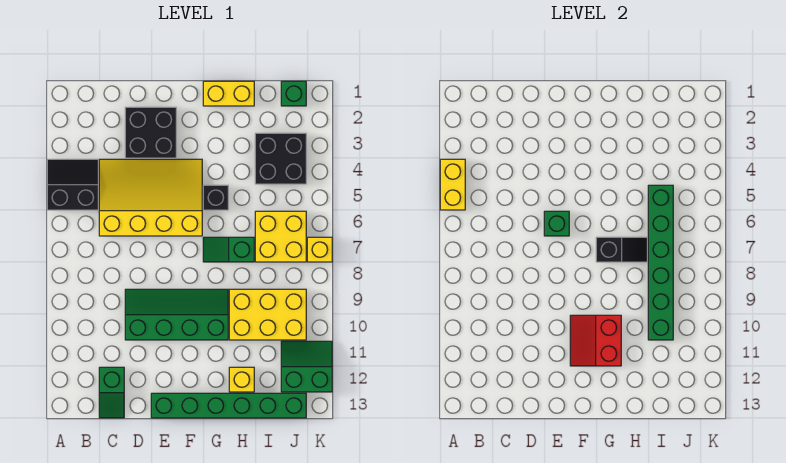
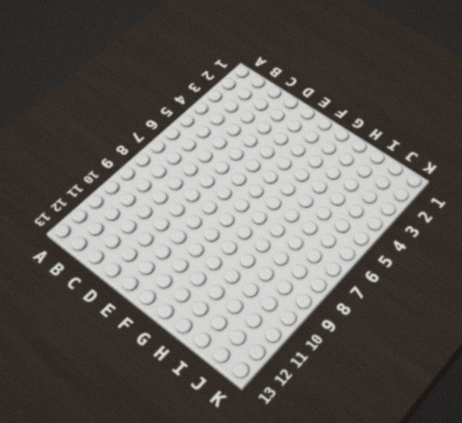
none -> black slope A4:B5 level 1 top 5
none -> yellow slope C4:F6 level 1 top 6
none -> green slope C12:C13 level 1 top 12

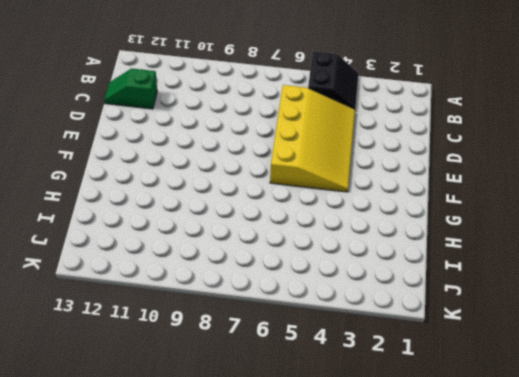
none -> black brick D2:E3 level 1
none -> green slope D9:G10 level 1 top 10
none -> green brick E13:J13 level 1

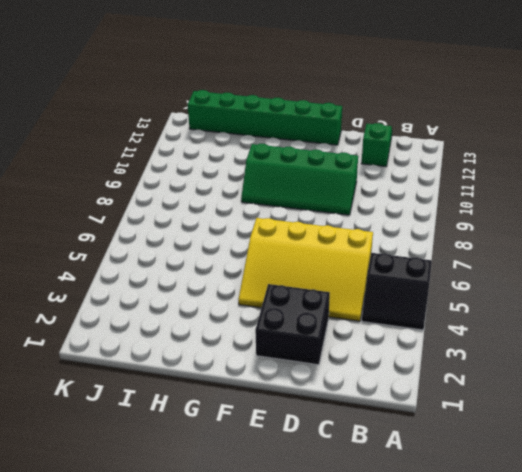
none -> yellow brick G1:H1 level 1
none -> black brick G5 level 1
none -> green slope G7:H7 level 1 top H

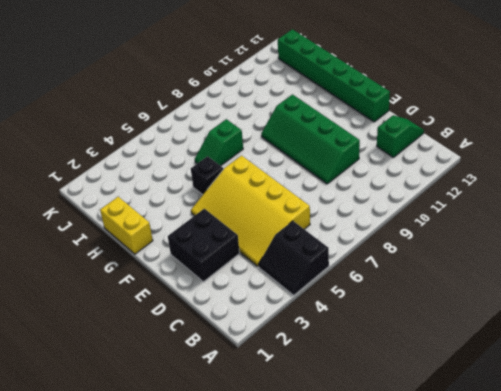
green slope H6:H7 level 1 top 7 -> green slope G7:H7 level 1 top H
none -> yellow brick H9:J10 level 1
none -> yellow brick H12 level 1
none -> black brick I3:J4 level 1

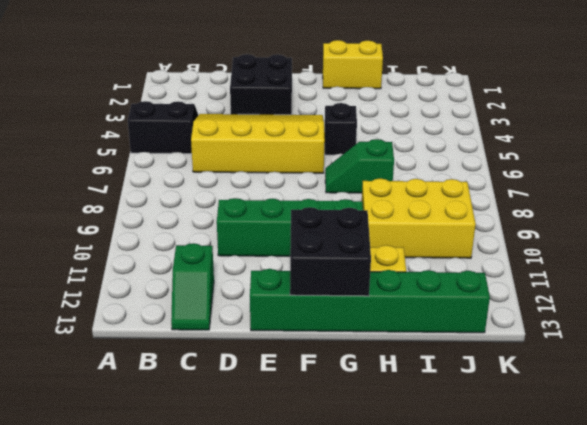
black brick F12:G13 level 2 -> black brick I3:J4 level 1
none -> yellow brick I6:J7 level 1
none -> green brick J1 level 1
none -> green slope J11:K12 level 1 top 12

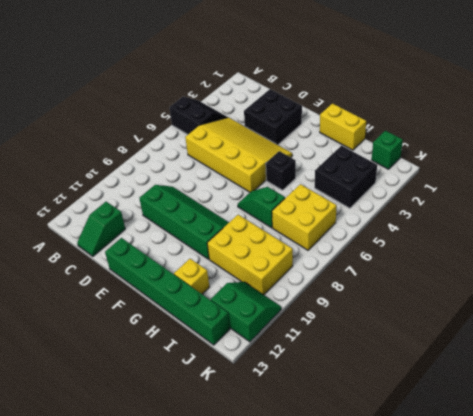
none -> yellow brick K7 level 1
none -> yellow brick A4:A5 level 2
none -> green brick E6 level 2

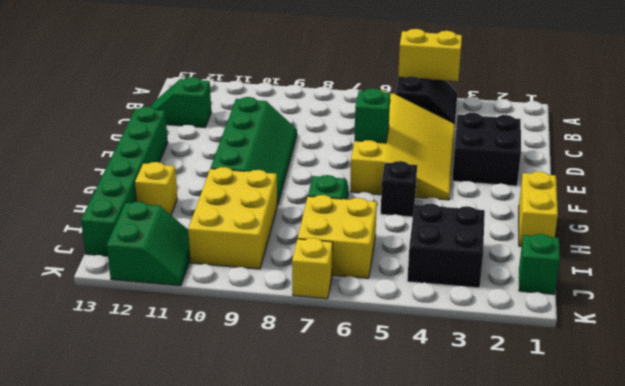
none -> red slope F10:G11 level 2 top G
none -> black slope G7:H7 level 2 top G
none -> green brick I5:I10 level 2

